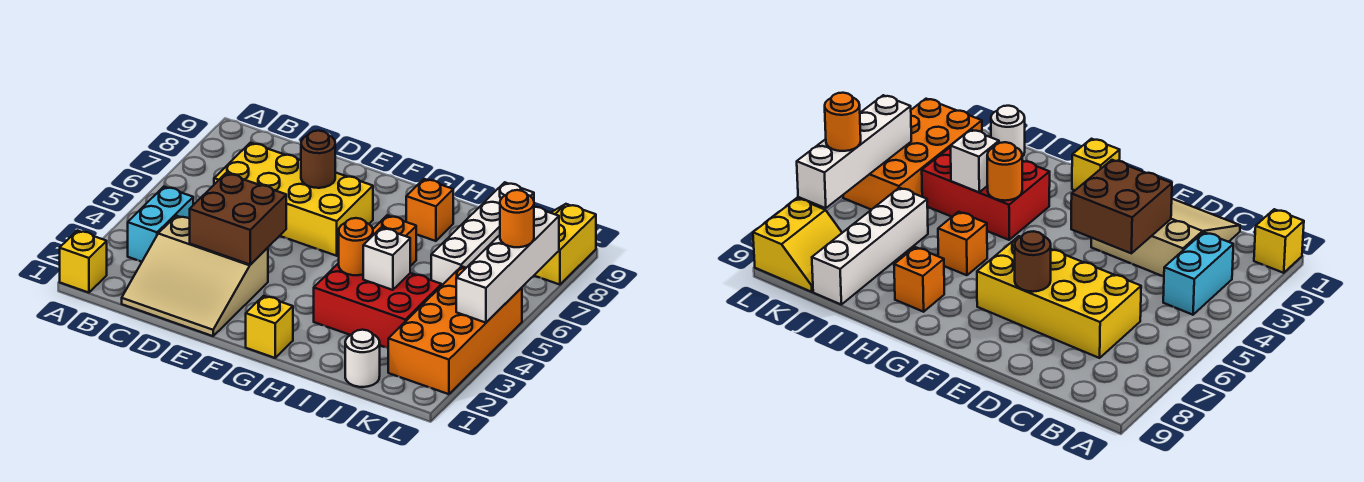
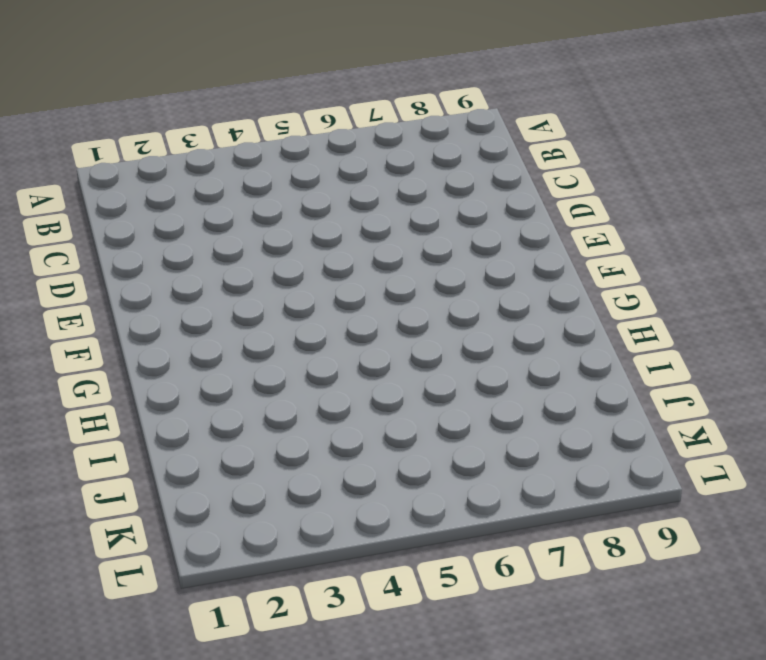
none -> yellow brick A1 level 1
none -> cyan brick B3:B4 level 1
none -> tan slope C1:E3 level 1 top 3

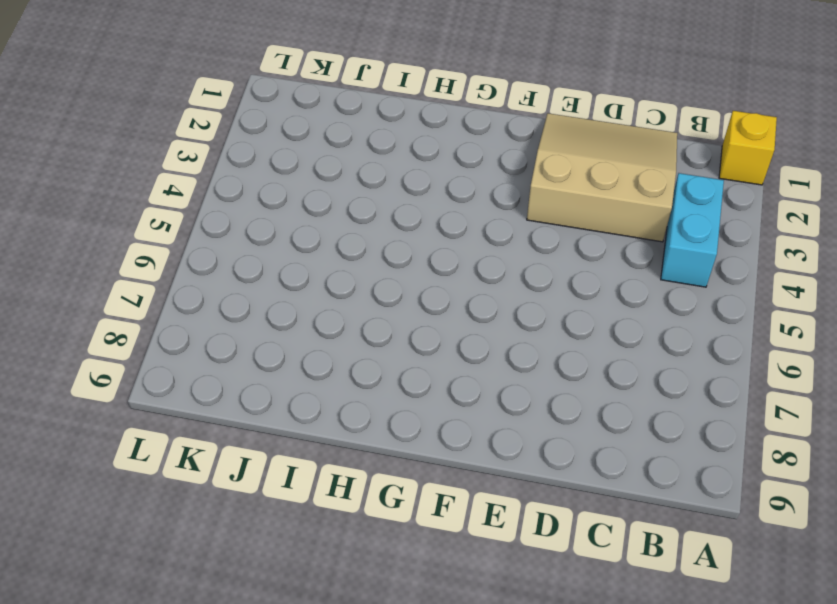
none -> yellow brick C6:F7 level 1
none -> yellow brick G1 level 1
none -> red brick H3:J4 level 1

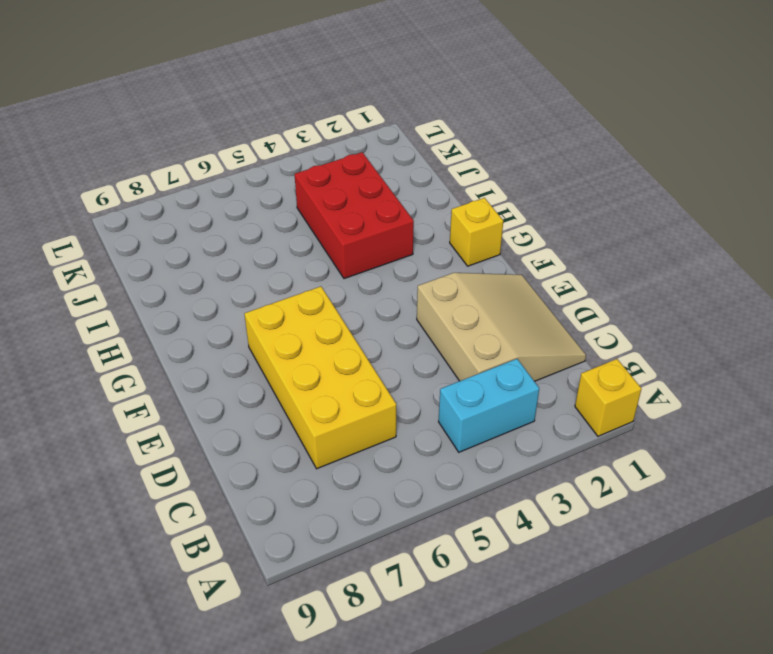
none -> orange brick H6 level 1
none -> orange brick H8 level 1
none -> white round brick J1 level 1

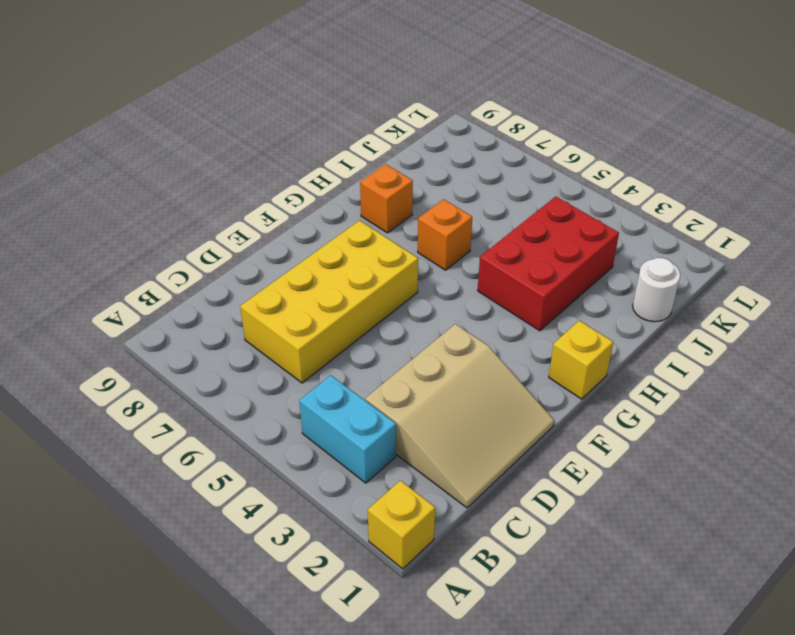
none -> white brick J6:J9 level 1
none -> orange brick K2:L5 level 1
none -> yellow slope K8:L9 level 1 top L

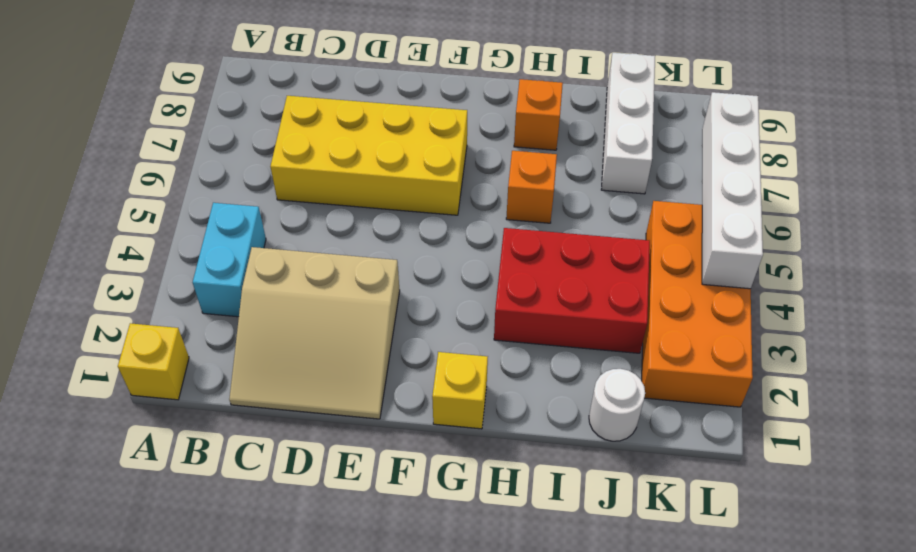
white brick J7:J9 level 1 -> white brick J6:J9 level 1
none -> yellow slope K8:L9 level 1 top L
none -> brown brick D3:E4 level 2
none -> brown round brick E7 level 2

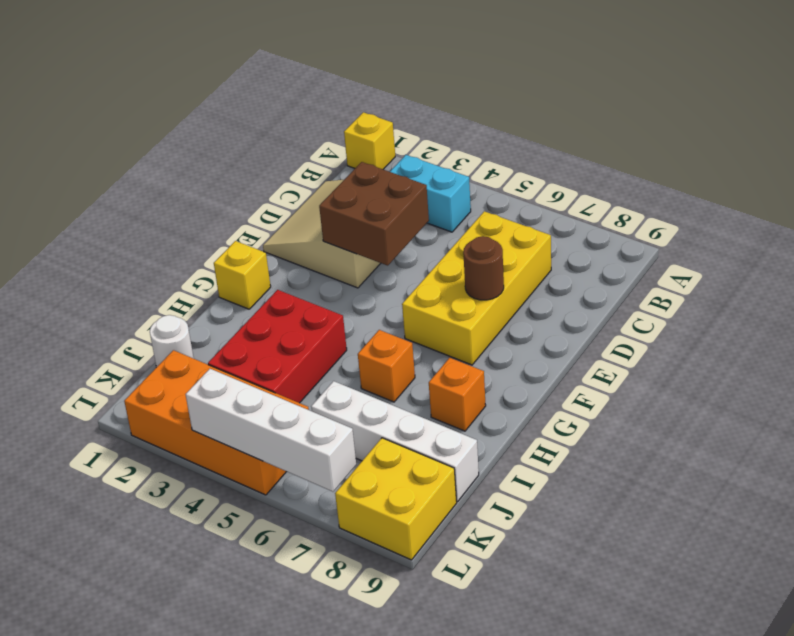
yellow brick K8:L9 level 1 -> yellow slope K8:L9 level 1 top L
none -> orange round brick H4 level 2
none -> white brick I4 level 2
none -> orange round brick L6 level 3

